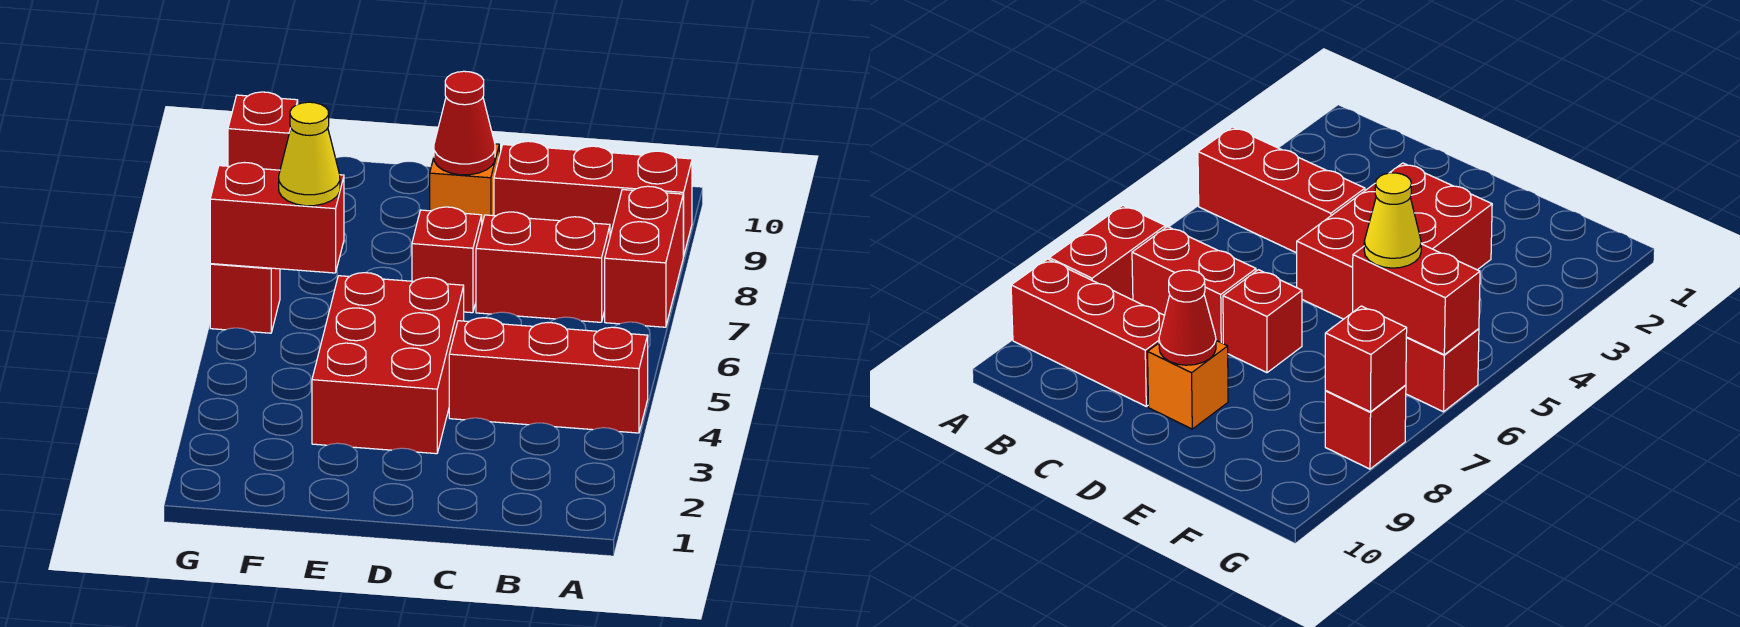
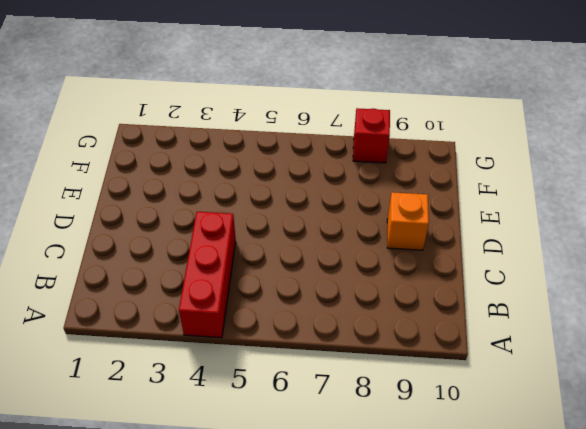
none -> red brick A7:A8 level 1
none -> red brick A9:C9 level 1
none -> red brick B7:C7 level 1

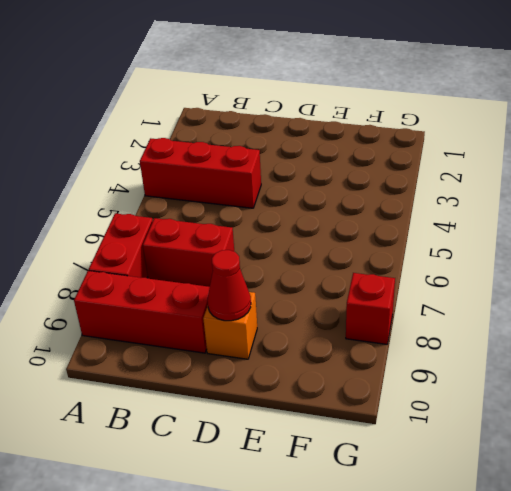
none -> red brick D3:E5 level 1
none -> red brick D7 level 1
none -> red brick G6 level 1

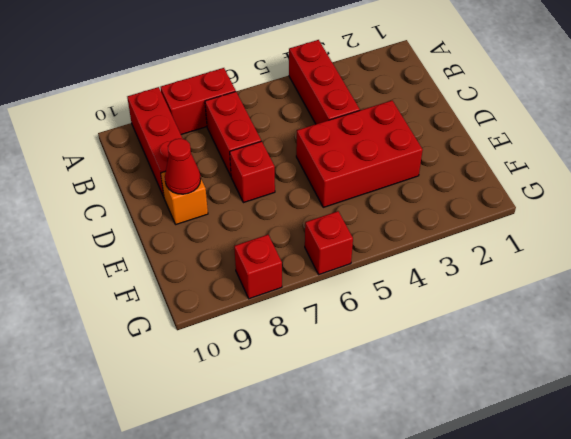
none -> red brick F6:G6 level 2
none -> red brick G8 level 2
none -> yellow cone F6 level 3

